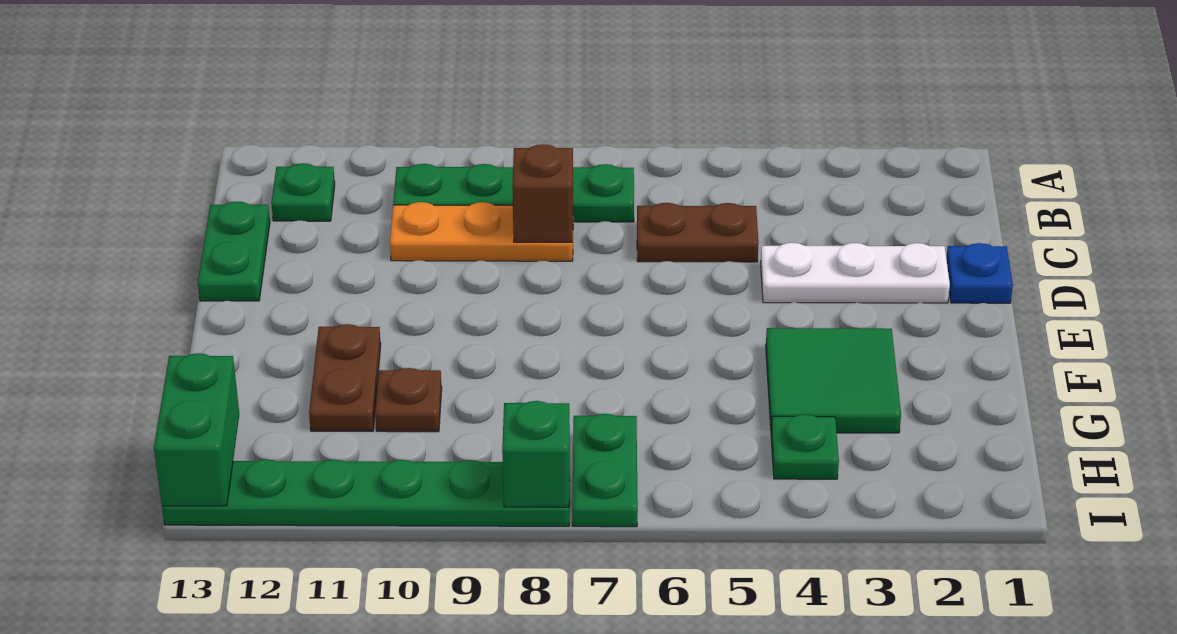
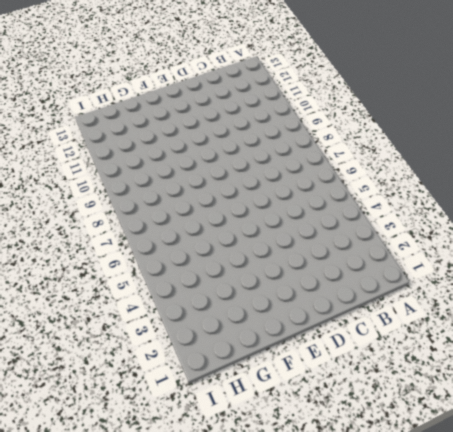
none -> green plate B7:B10 level 1
none -> green plate B12 level 1
none -> brown plate C5:C6 level 1

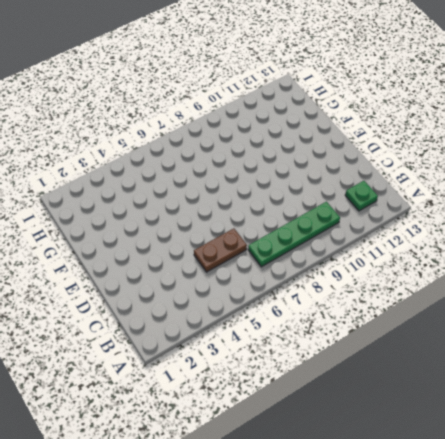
none -> orange plate C8:C10 level 1
none -> green plate C13:D13 level 1
none -> blue plate D1 level 1

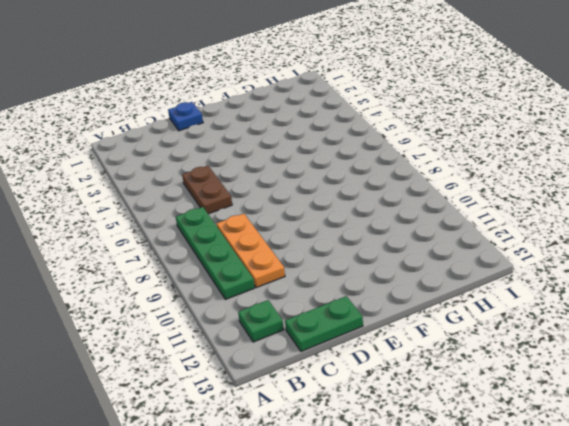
none -> white plate D2:D4 level 1
none -> green tile F3:G4 level 1
none -> brown plate F11:G11 level 1

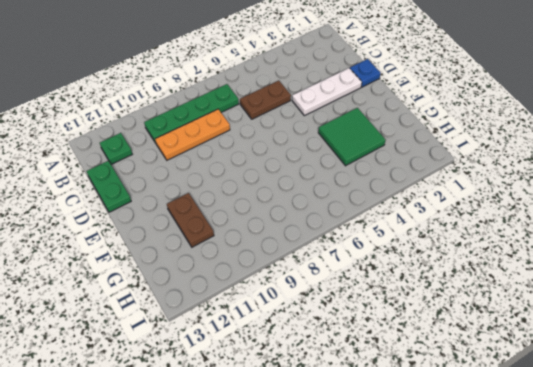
none -> brown plate G10 level 1
none -> green plate H4 level 1
none -> green plate H7:I7 level 1

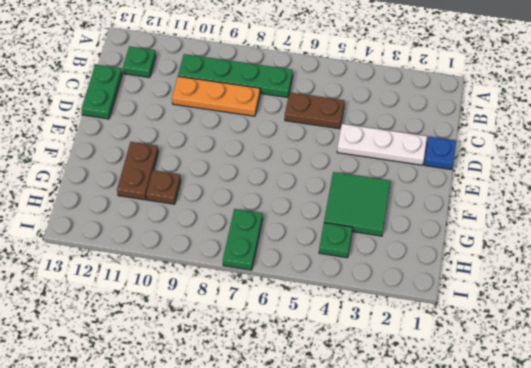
none -> green plate I8:I13 level 1
none -> brown brick C8 level 2
none -> green brick H13:I13 level 2

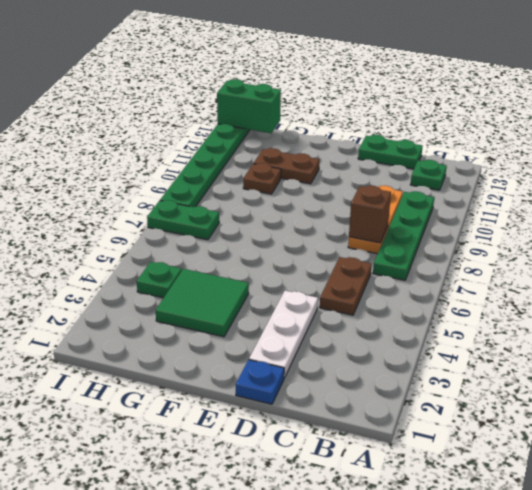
none -> green brick I8 level 2

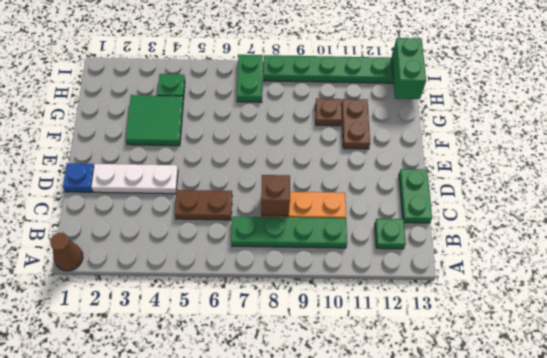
brown cone A1 level 1 -> none
none -> green brick I8 level 2

